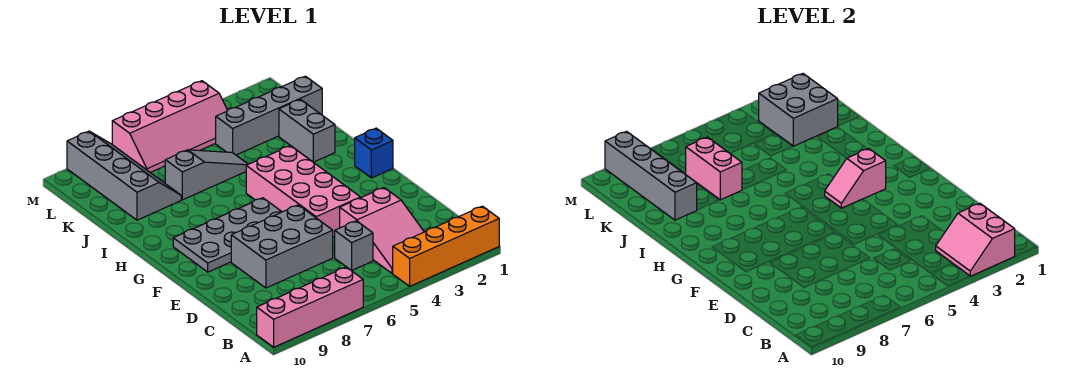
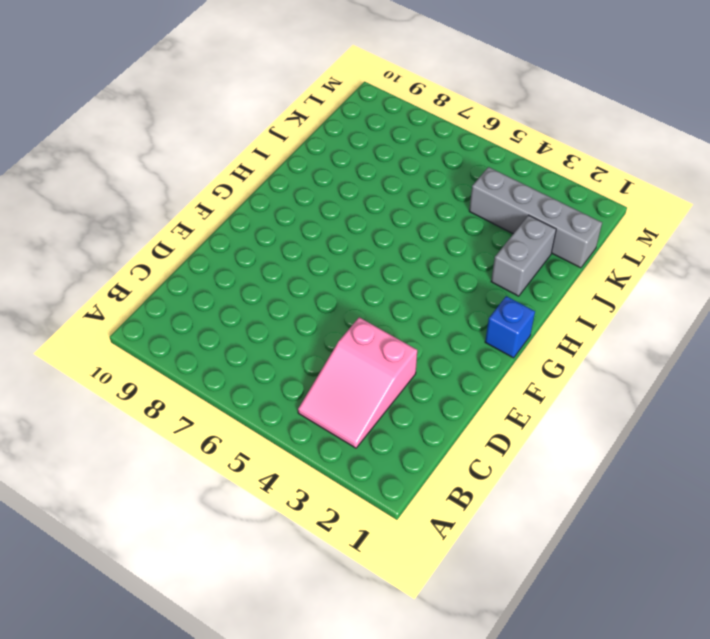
none -> orange brick A1:A4 level 1
none -> pink brick A7:A10 level 1
none -> grey brick C5 level 1

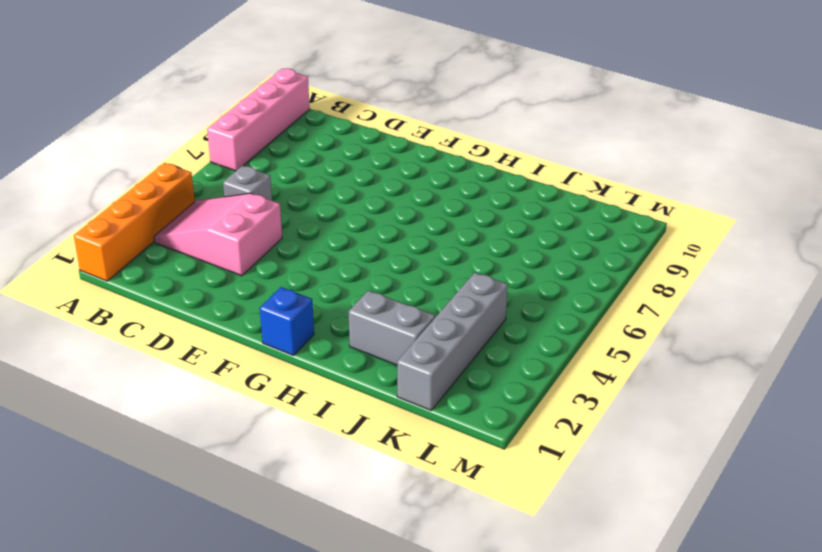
none -> grey brick D6:E8 level 1
none -> pink brick E4:H5 level 1
none -> grey plate F6:G9 level 1

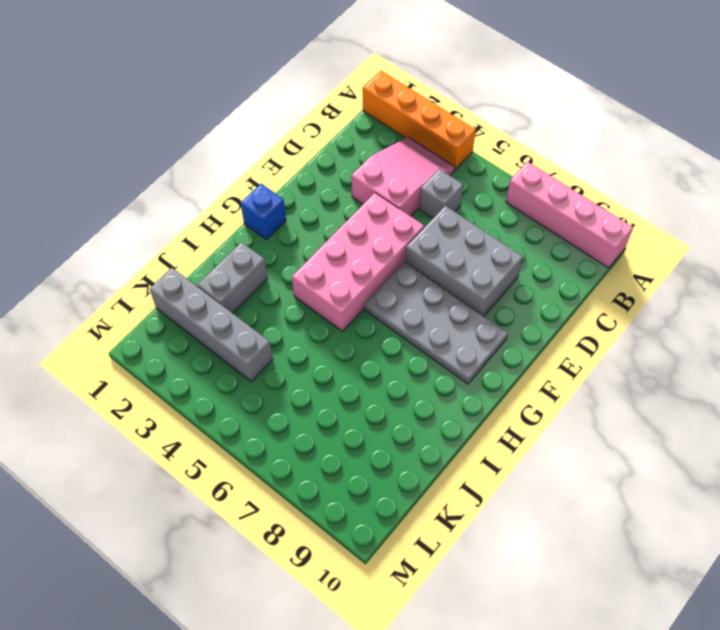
none -> grey slope J5:J7 level 1 top 7
none -> grey slope J8:M9 level 1 top 9
none -> pink slope L4:M7 level 1 top M

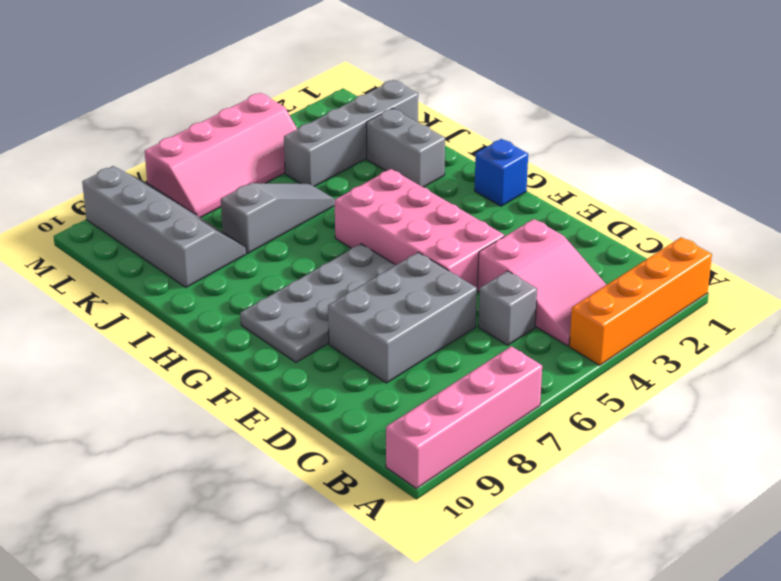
none -> pink slope A2:B3 level 2 top 2
none -> pink slope G3:G4 level 2 top 3
none -> pink brick J7:K7 level 2

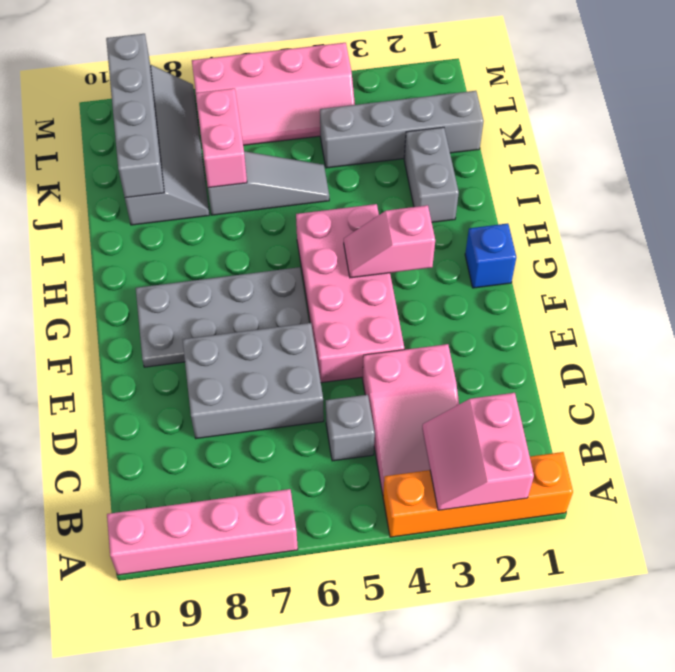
none -> grey brick K2:L3 level 2

